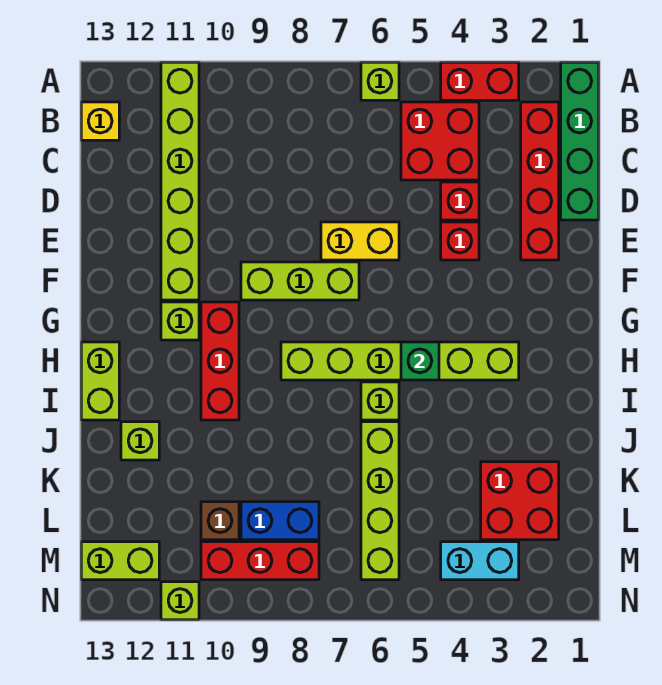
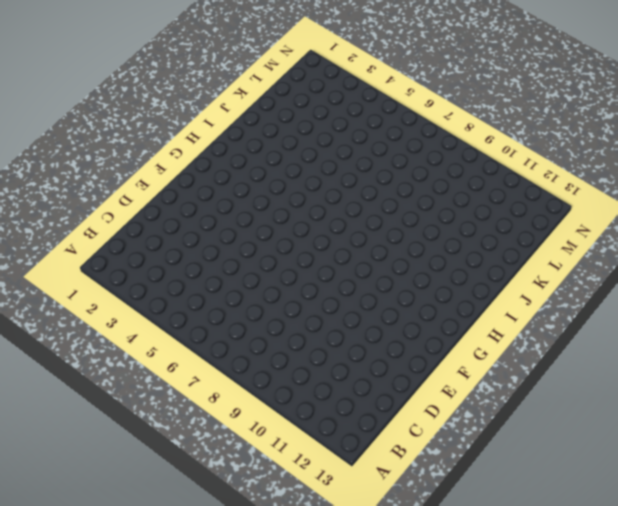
none -> green brick A1:D1 level 1
none -> red brick A3:A4 level 1
none -> lime brick A6 level 1

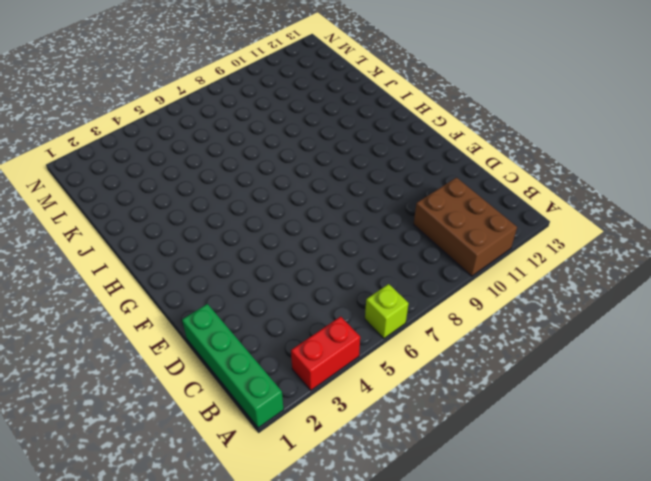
brown brick A10:C11 level 1 -> lime brick A11:F11 level 1
none -> red brick B2:E2 level 1
none -> red brick B4:C5 level 1
none -> yellow brick B13 level 1

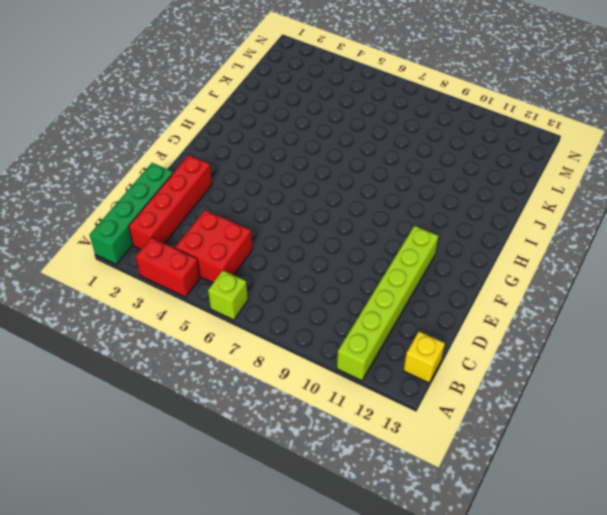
none -> red brick D4 level 1
none -> red brick E4 level 1
none -> yellow brick E6:E7 level 1

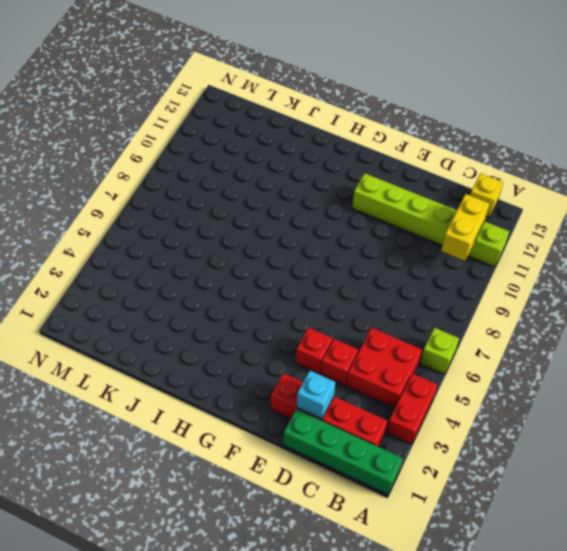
yellow brick B10:B11 level 2 -> yellow brick E6:E7 level 1
cyan brick D2 level 2 -> none
none -> lime brick F7:F9 level 1
none -> red brick G10:I10 level 1
none -> lime brick G11 level 1

